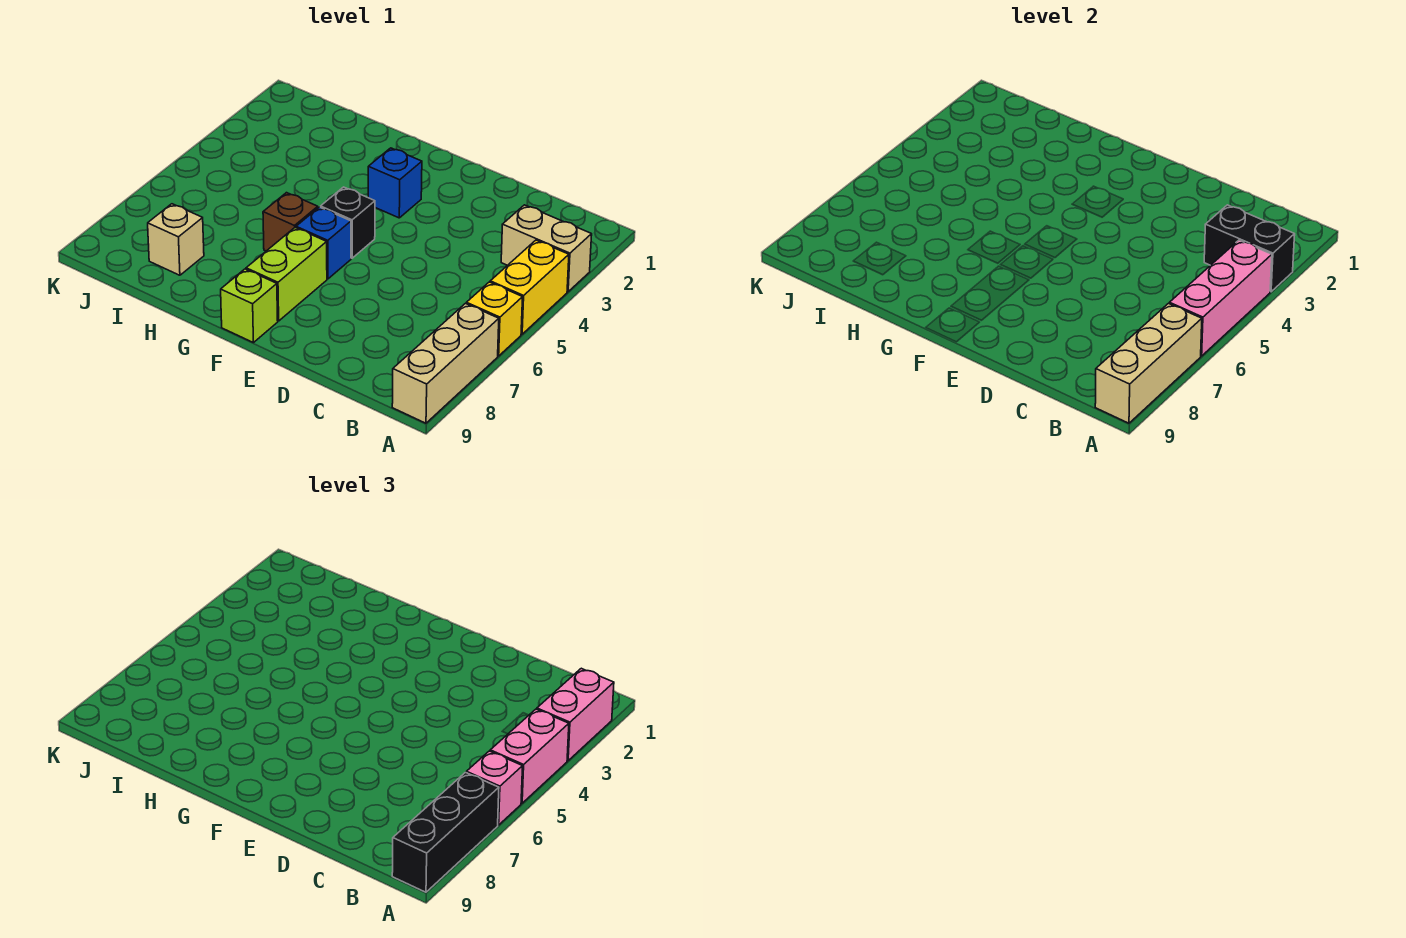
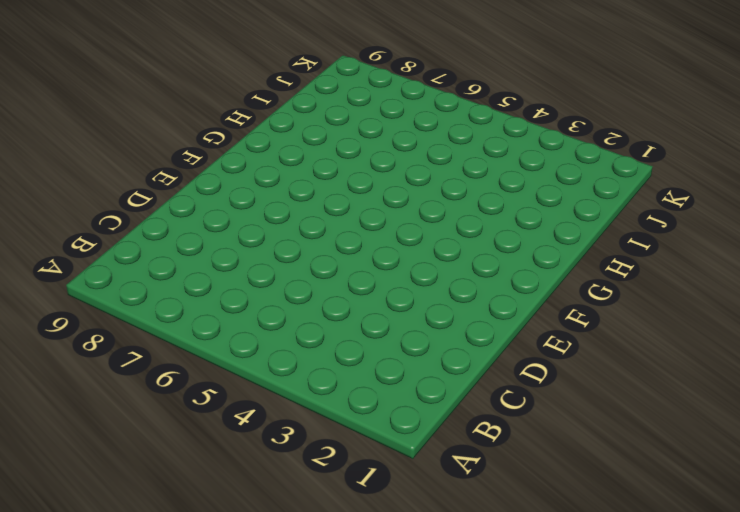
none -> tan brick A3:B3 level 1
none -> yellow brick A4:A5 level 1
none -> yellow brick A6 level 1

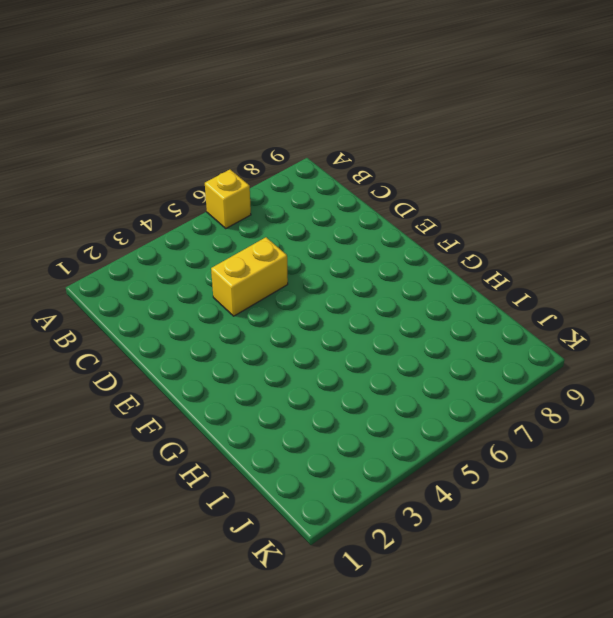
yellow brick D4:D5 level 1 -> yellow brick A4:A5 level 1
none -> tan brick A3:B3 level 1
none -> tan brick A7:A9 level 1
none -> blue brick F3 level 1

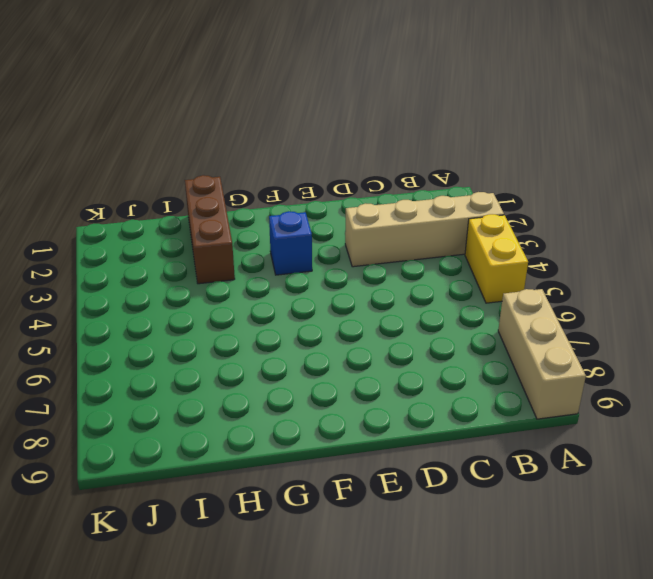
tan brick A3:D3 level 1 -> tan brick A3:B3 level 1
brown brick H1:H3 level 1 -> none
none -> yellow brick A6 level 1
none -> black brick F5 level 1
none -> blue brick F6 level 1

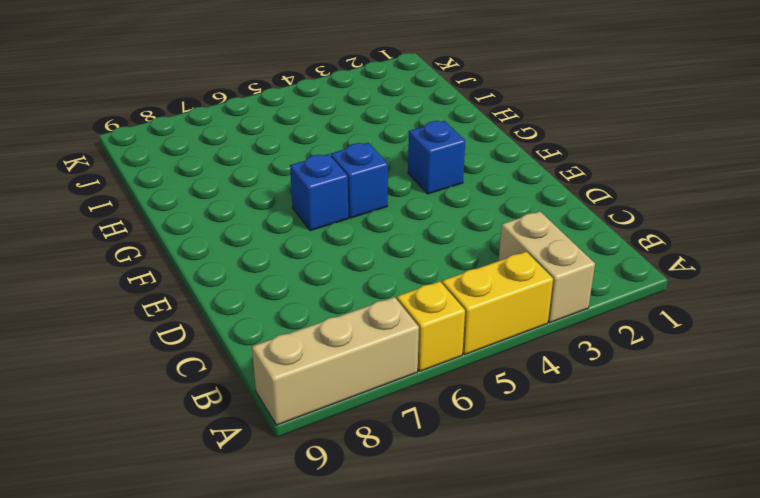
blue brick F5 level 1 -> black brick F5 level 1
none -> lime brick F7:F8 level 1
none -> lime brick F9 level 1
none -> brown brick G6 level 1

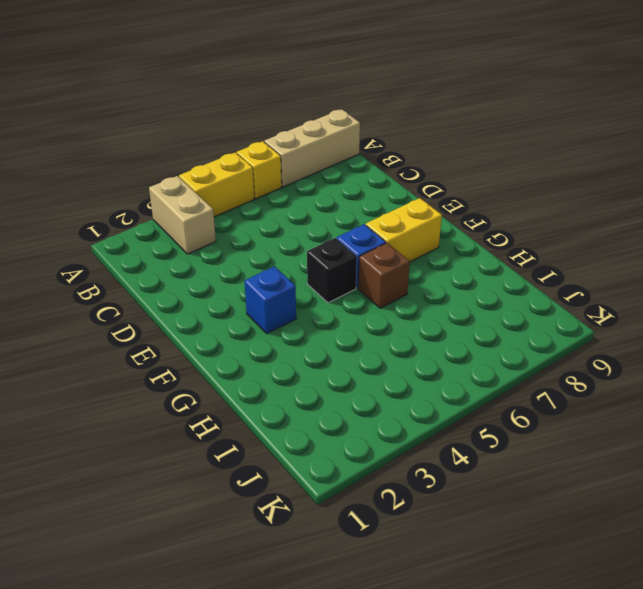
yellow brick F7:F8 level 1 -> lime brick F7:F8 level 1
none -> lime brick F9 level 1
none -> tan brick I8 level 1
none -> black brick A3:B3 level 2

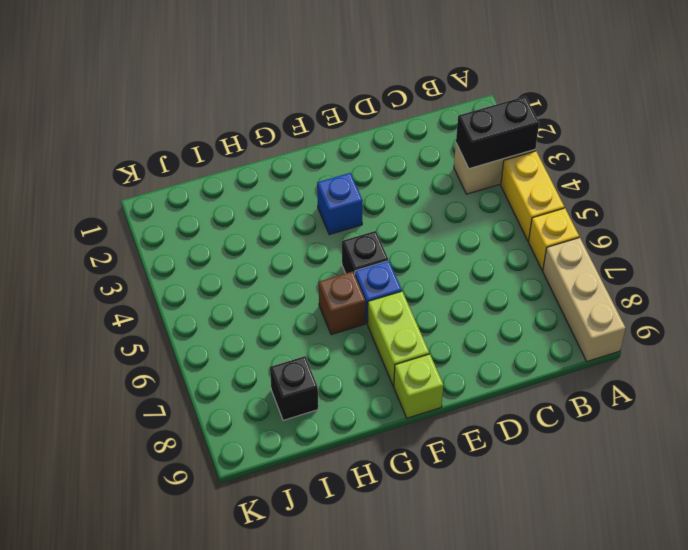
black brick I8 level 1 -> tan brick I8 level 1
none -> pink brick A4:A6 level 2
none -> tan brick A7:A9 level 2
none -> pink brick A2:A3 level 3

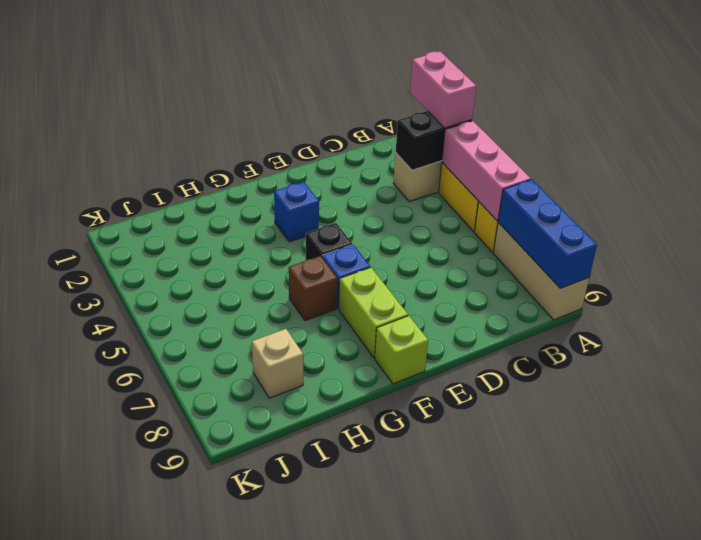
blue brick A7:A9 level 2 -> tan brick A7:A9 level 2
none -> pink brick A4:A5 level 3
none -> pink brick A6 level 3
none -> black brick A7:A9 level 3

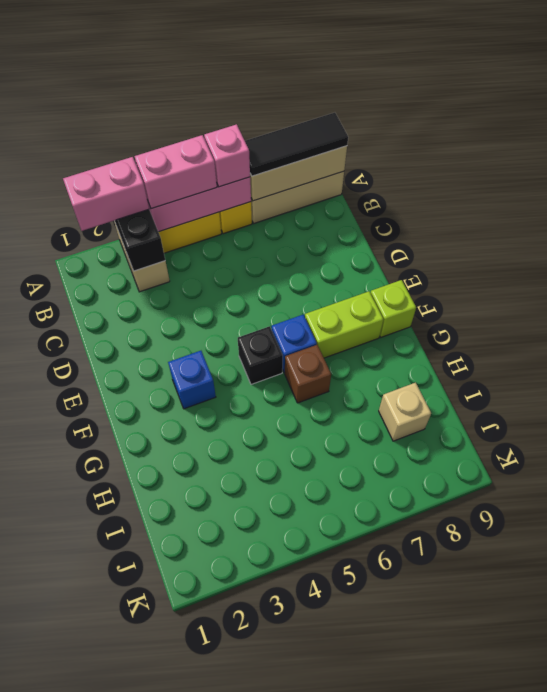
black tile A7:A9 level 3 -> black brick A7:A9 level 3

